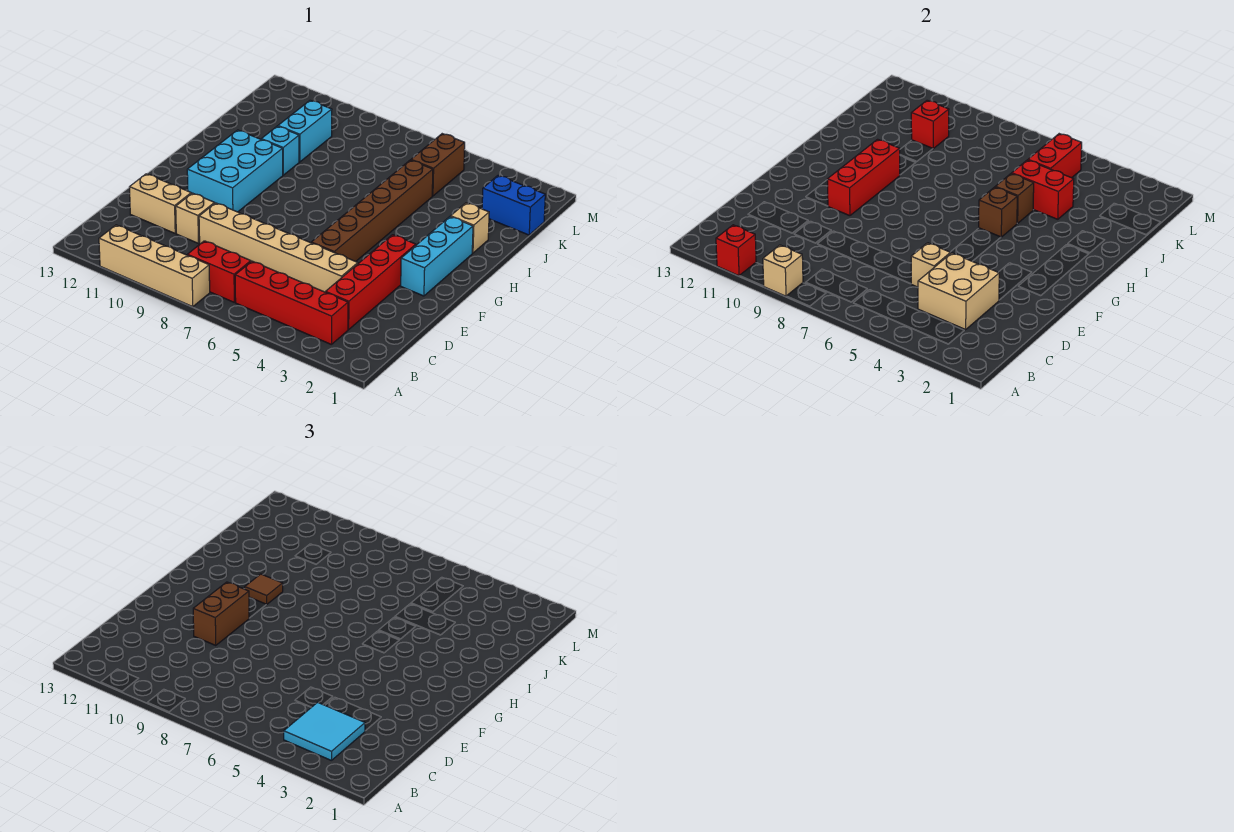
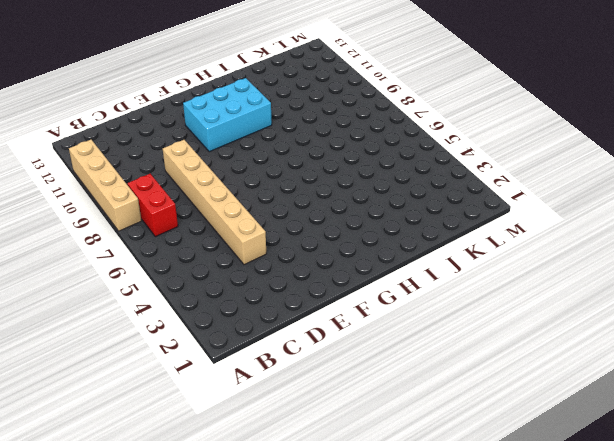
none -> red brick B3:B6 level 1
none -> red brick C3:F3 level 1
none -> tan brick D10 level 1

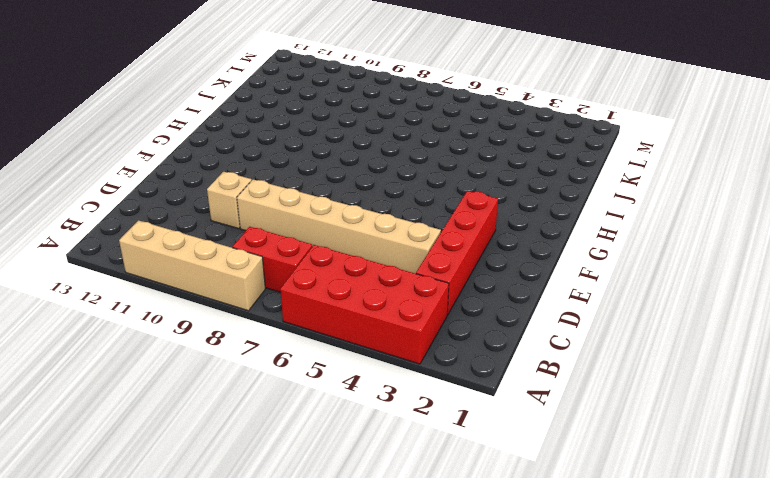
red brick A3:B6 level 1 -> red brick B3:B6 level 1
none -> tan brick D11:D12 level 1
none -> brown brick E5:J5 level 1
none -> cyan brick F2:H2 level 1

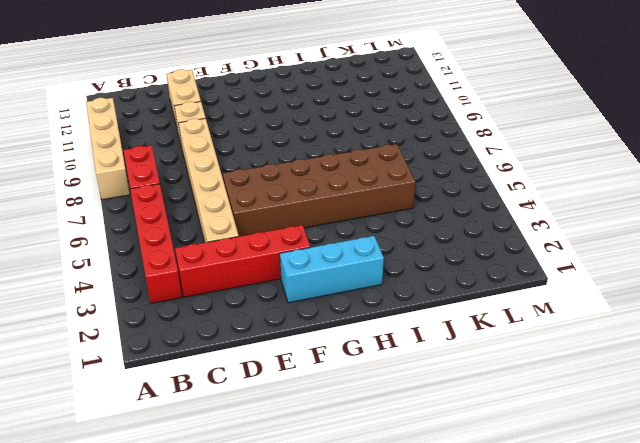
brown brick E5:J6 level 1 -> brown brick E5:J5 level 1
none -> cyan brick F10:H11 level 1
none -> tan brick I2 level 1
none -> cyan brick I10 level 1

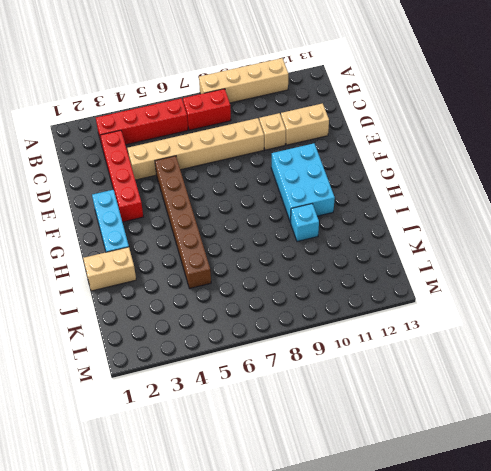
tan brick I1:I2 level 1 -> tan brick I2 level 1
none -> cyan brick J10:K10 level 1
none -> blue brick K1:K2 level 1
none -> brown brick K5:L5 level 1

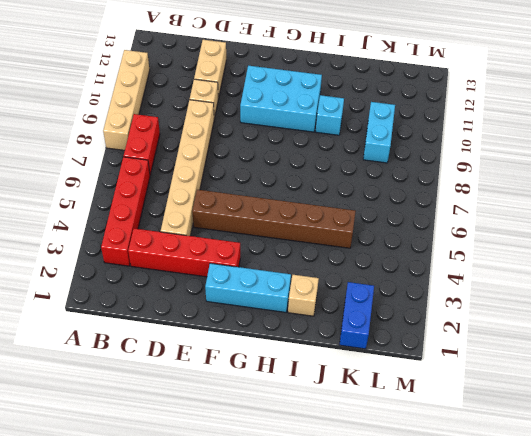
cyan brick K9:K10 level 1 -> cyan brick J10:K10 level 1
none -> brown brick K5:L5 level 1
none -> tan brick A9 level 2
none -> red brick A11 level 2

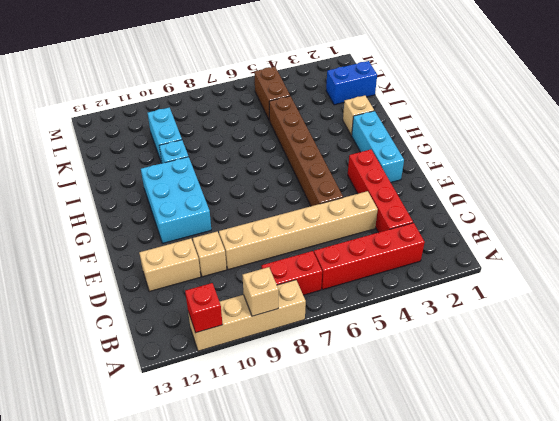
none -> tan brick C3:D4 level 2
none -> tan brick D5 level 2
none -> red brick F10:H10 level 2

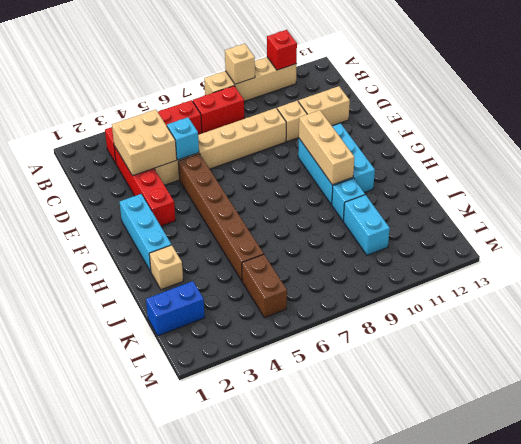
cyan brick D5 level 2 -> tan brick D5 level 2
tan brick F10:H10 level 2 -> red brick F10:H10 level 2
none -> brown brick H5 level 2
none -> brown brick I5 level 2
none -> red brick J4:J5 level 2

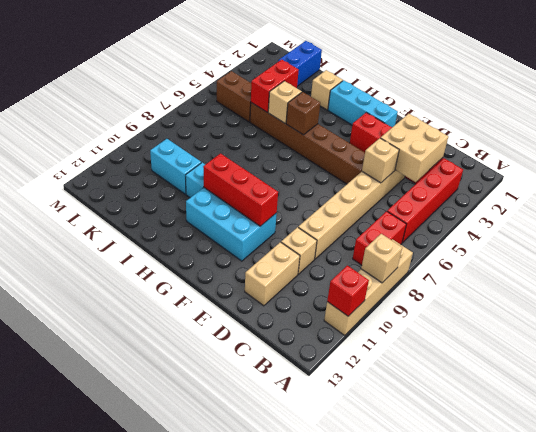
tan brick I5 level 2 -> brown brick I5 level 2
none -> red brick K5:L5 level 2
none -> red brick K10 level 2
none -> cyan tile B3:C4 level 3

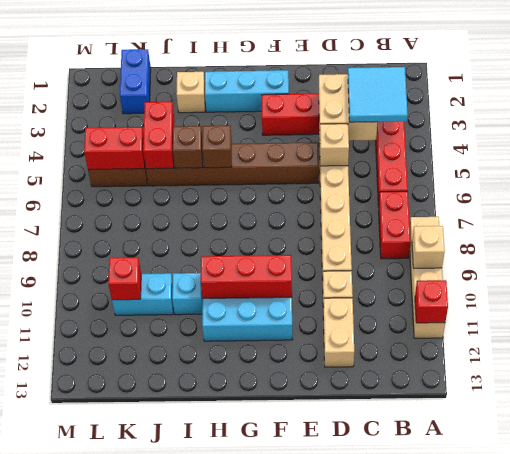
none -> brown brick E10:F10 level 3
none -> brown tile H10 level 3

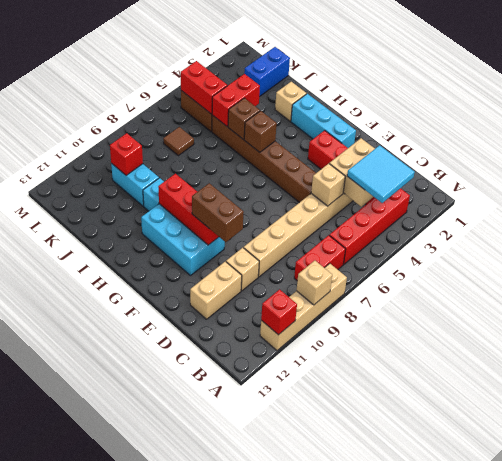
brown tile K7 level 1 -> brown tile H10 level 3

